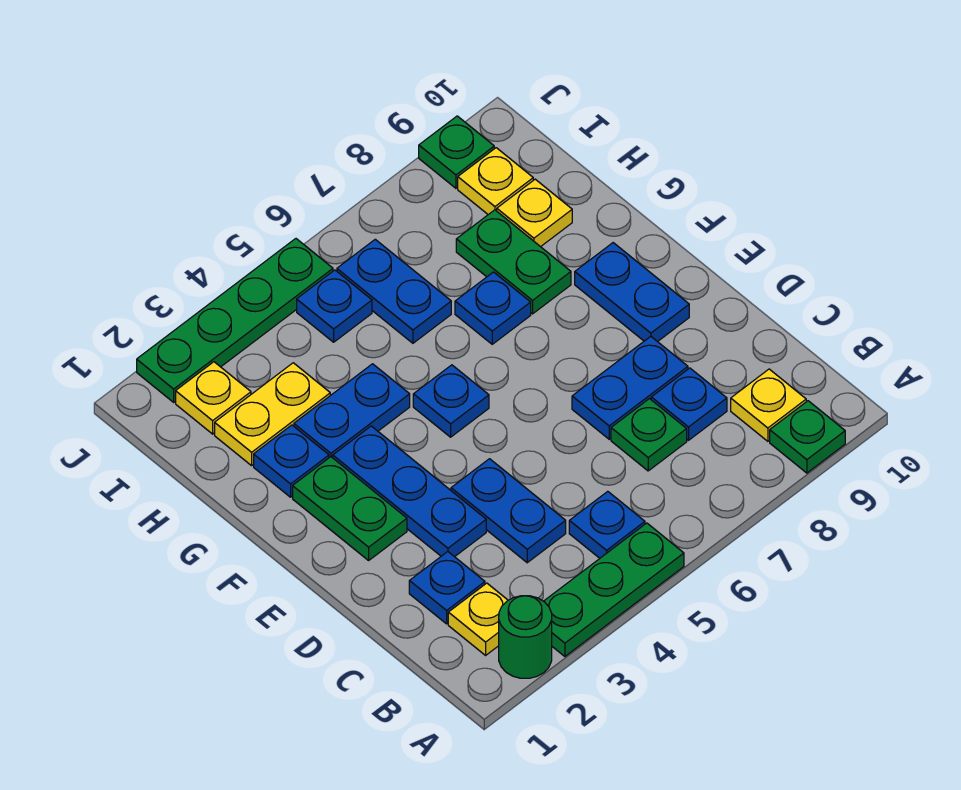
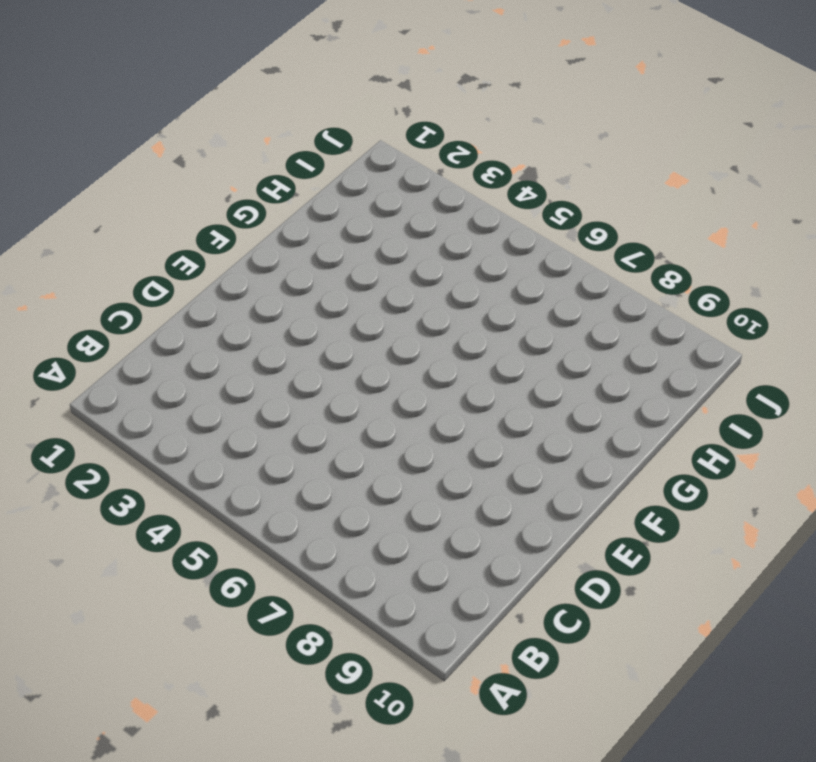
none -> green round brick A2 level 1
none -> green plate A3:A5 level 1
none -> green plate A9 level 1

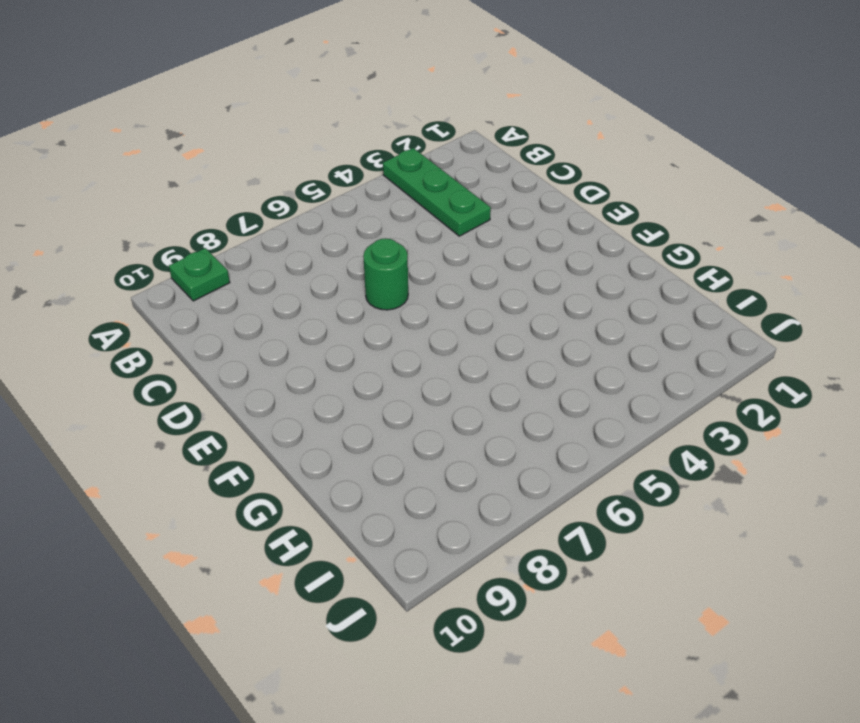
green plate A3:C3 level 1 -> green plate A3:A5 level 1
green round brick D6 level 1 -> green round brick A2 level 1
none -> yellow plate B2 level 1
none -> blue plate B5 level 1
none -> yellow plate B9 level 1

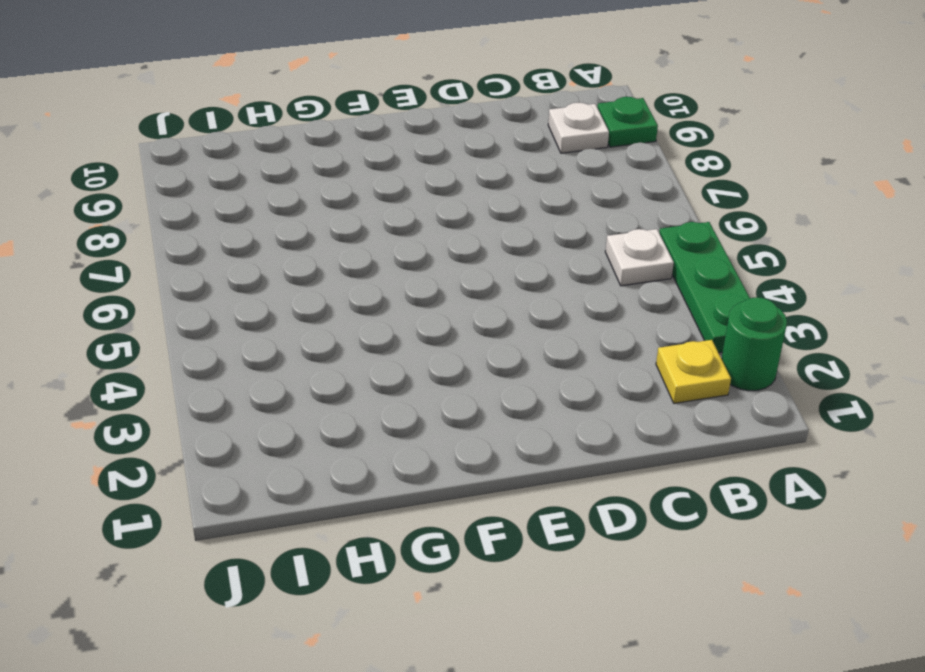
white plate B5 level 1 -> blue plate B5 level 1
white plate B9 level 1 -> yellow plate B9 level 1
none -> blue plate C2 level 1
none -> blue plate C4:D4 level 1
none -> green plate C7 level 1

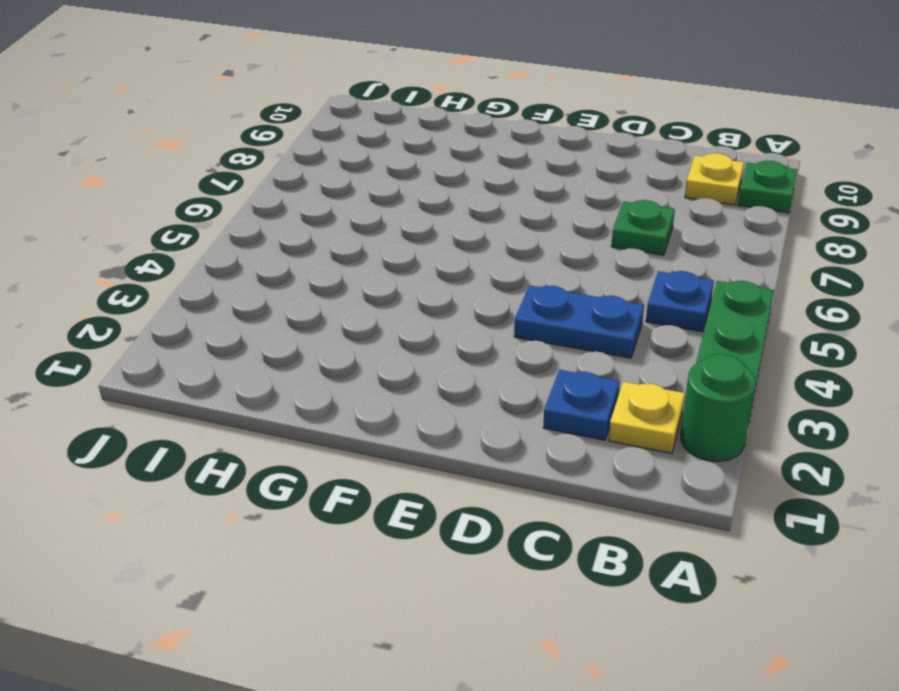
none -> blue plate C8 level 1
none -> blue plate D3:F3 level 1
none -> blue plate D7:D8 level 1

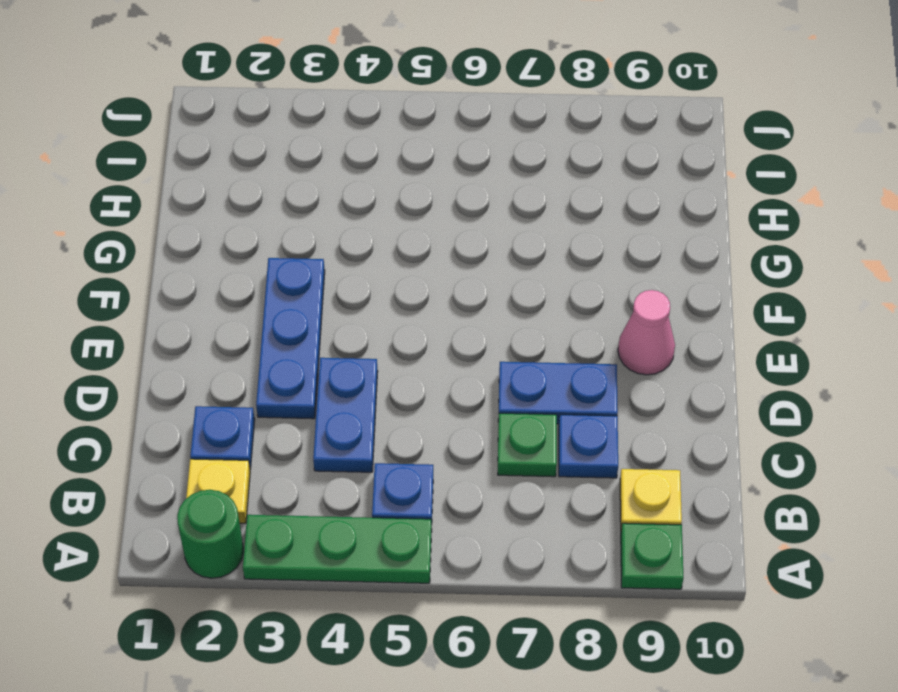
pink cone E9 level 1 -> blue plate E9:F9 level 1
none -> green plate E2:F2 level 1
none -> blue plate F5 level 1
none -> blue plate G2 level 1

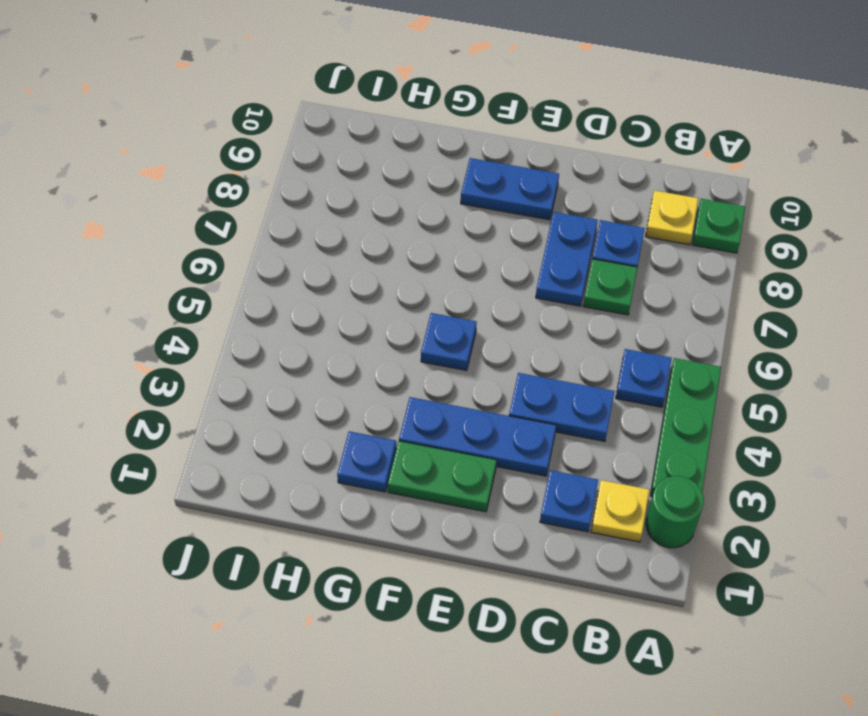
none -> blue plate G3:G4 level 1
none -> blue plate G7 level 1
none -> green plate G8:H8 level 1

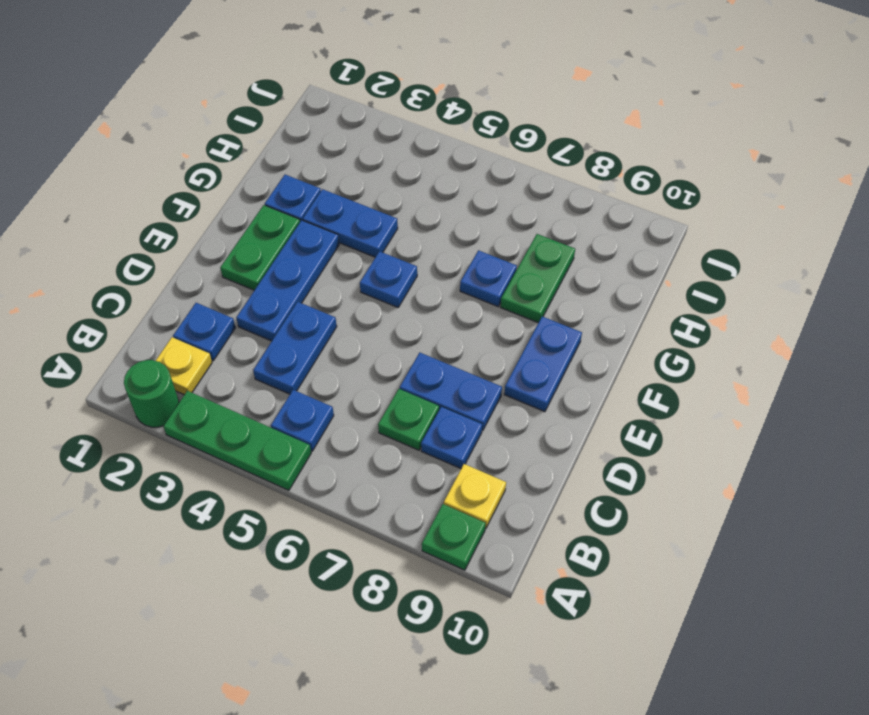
none -> yellow plate H2:H3 level 1
none -> blue plate H6:I6 level 1
none -> yellow plate H9 level 1

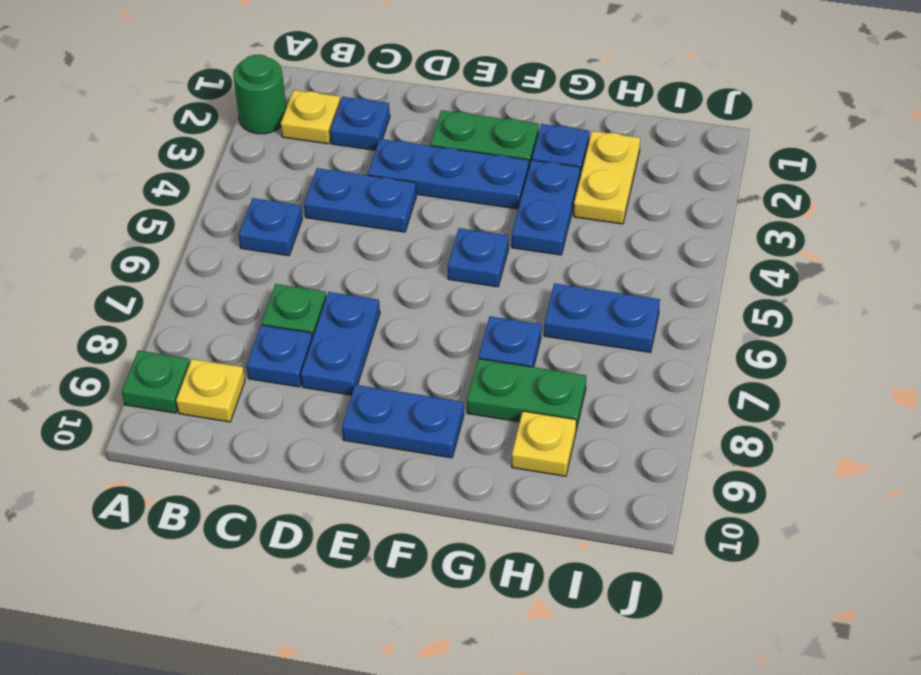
none -> green plate A3:A5 level 1
none -> yellow plate I2 level 1
none -> blue plate I5 level 1

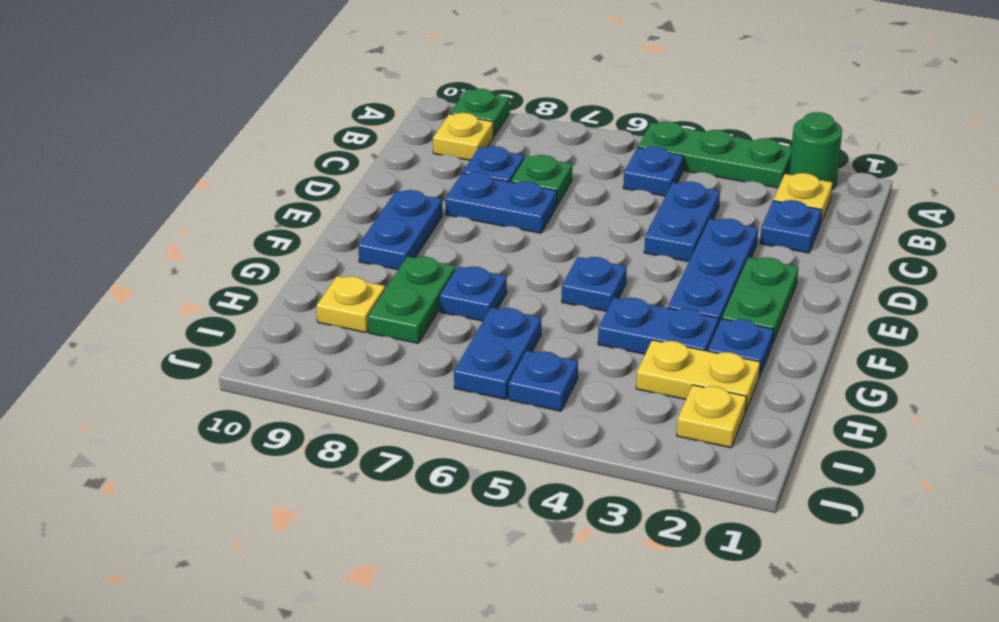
none -> yellow plate I9 level 1
none -> green plate J2:J5 level 1
none -> green plate J9 level 1

